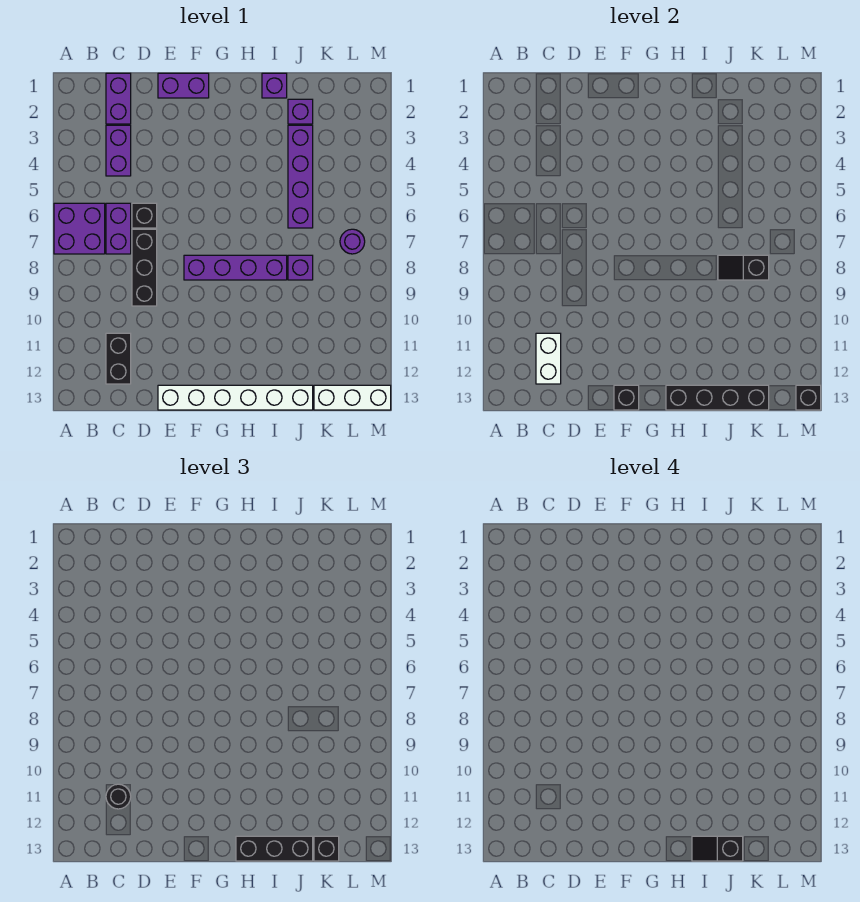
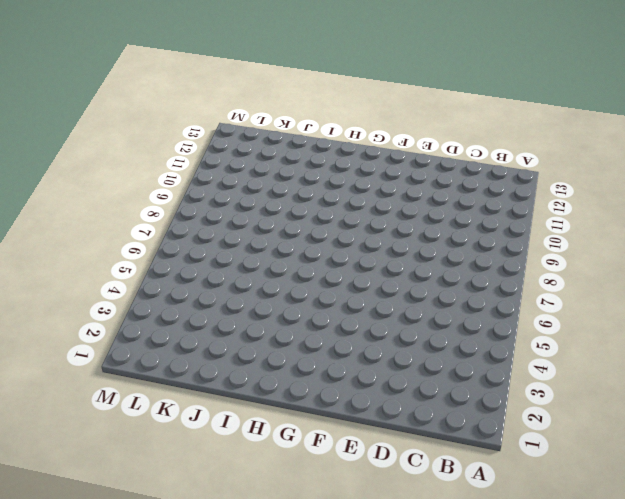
none -> purple brick A6:B7 level 1
none -> purple brick C1:C2 level 1
none -> purple brick C3:C4 level 1

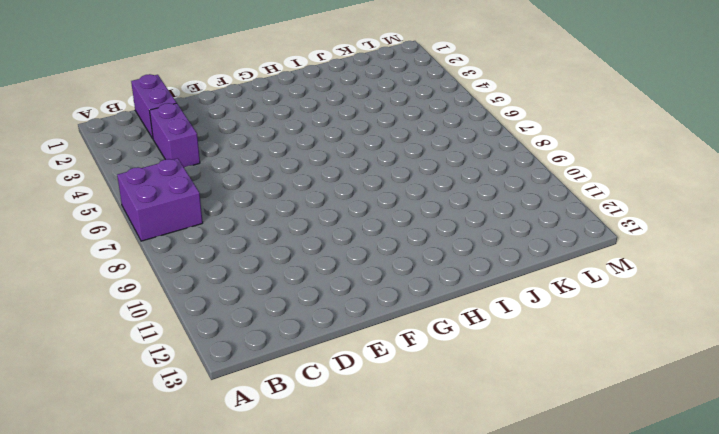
none -> purple brick C6:C7 level 1
none -> black brick C11:C12 level 1
none -> black brick D6 level 1

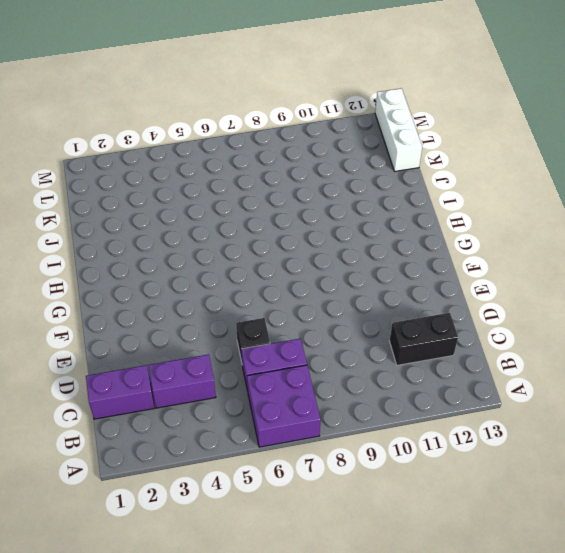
none -> black brick D7:D9 level 1
none -> purple brick E1:F1 level 1
none -> white brick E13:J13 level 1

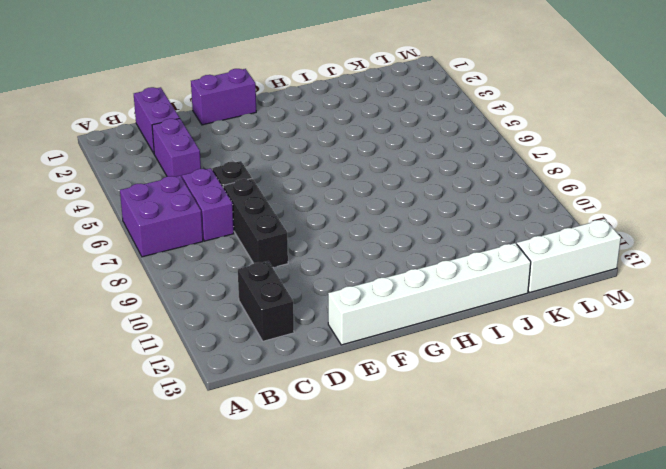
none -> purple brick F8:I8 level 1
none -> purple brick I1 level 1
none -> purple brick J2 level 1

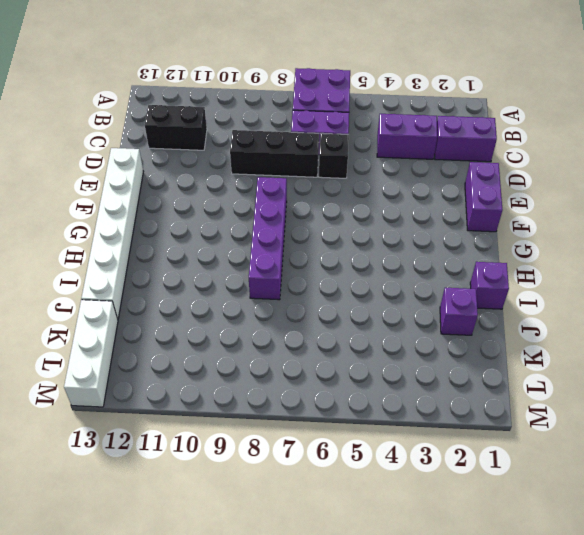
none -> purple brick J3:J6 level 1
none -> purple brick J8 level 1
none -> purple round brick L7 level 1

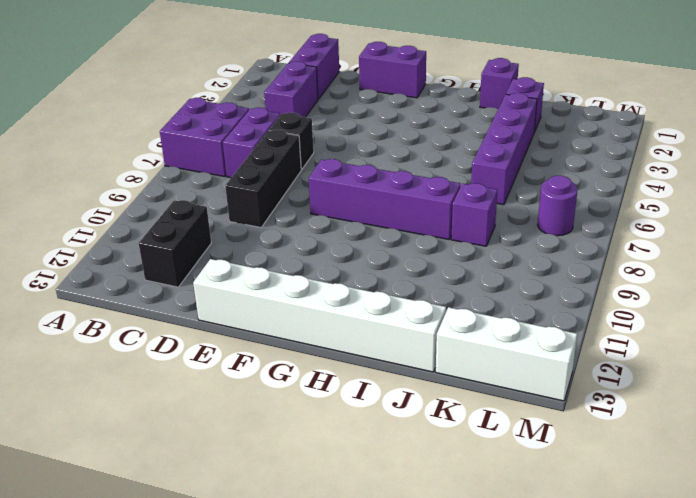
none -> white brick C11:C12 level 2
none -> black brick F13 level 2
none -> black brick H13:K13 level 2

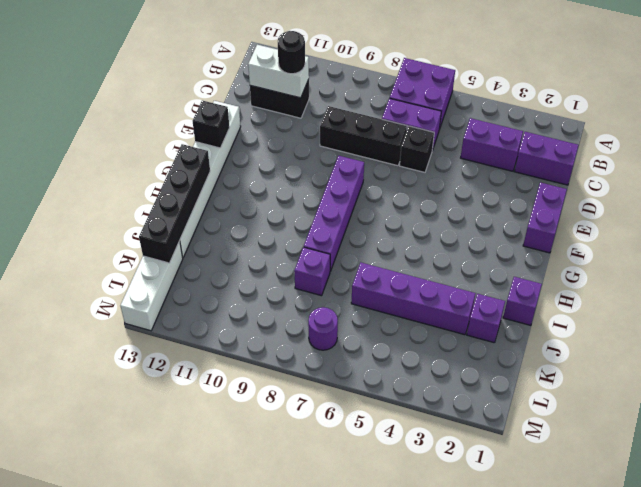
none -> black slope J8:K8 level 2 top K
none -> black brick M13 level 2
none -> black brick H13:J13 level 3

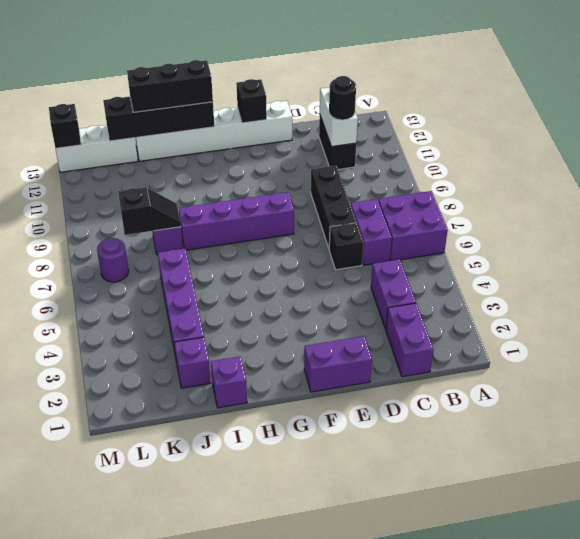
none -> black brick K13 level 3
none -> black slope I13:J13 level 4 top J

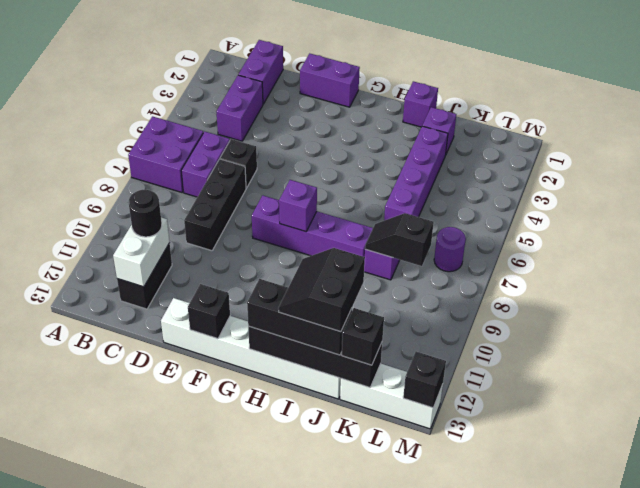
purple brick G8 level 2 -> none
black slope I12:J13 level 4 top J -> black slope I13:J13 level 4 top J

